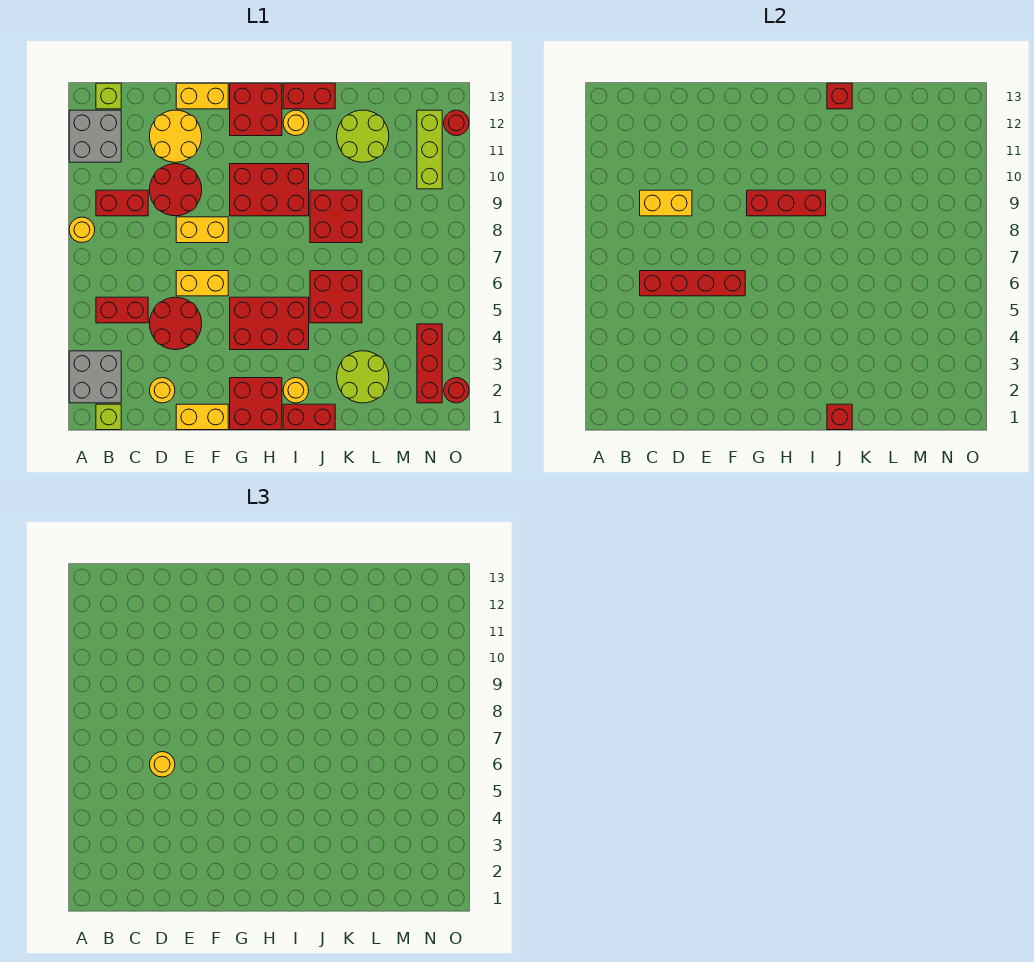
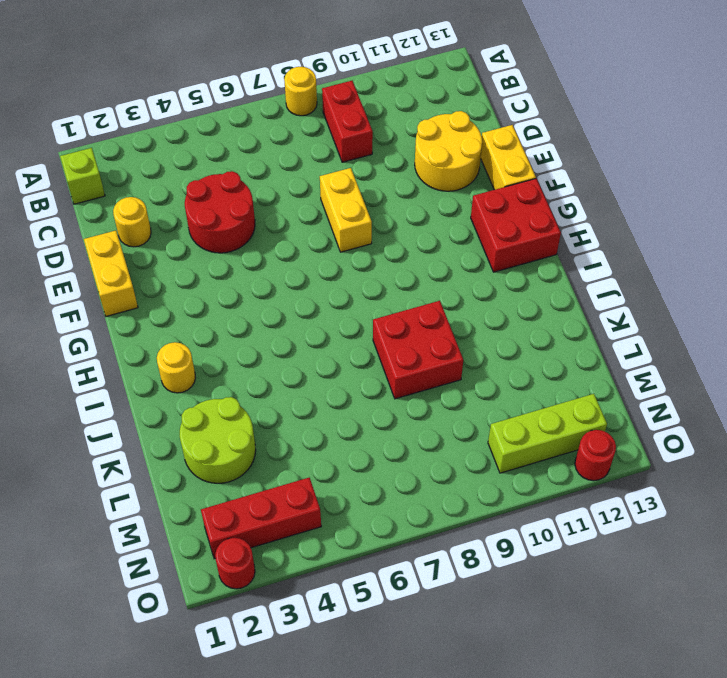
none -> grey brick A2:B3 level 1
none -> grey brick A11:B12 level 1
none -> red brick B5:C5 level 1
none -> lime brick B13 level 1

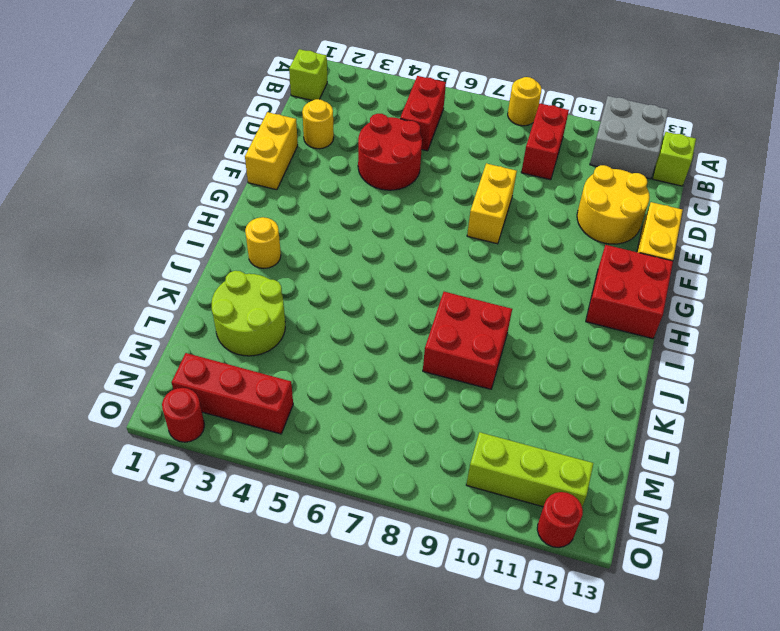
none -> grey brick A2:B3 level 1
none -> red round brick D9:E10 level 1
none -> yellow brick E6:F6 level 1
none -> red brick G1:H2 level 1

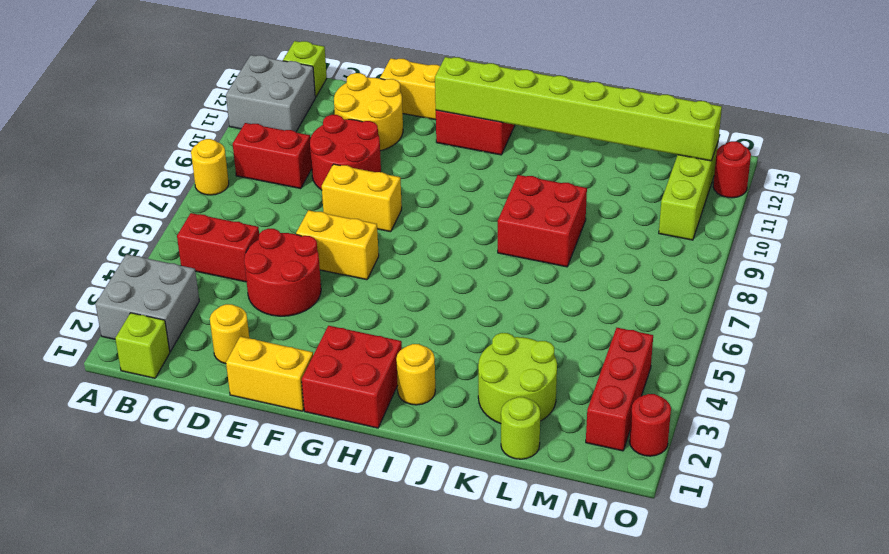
lime brick G12:N12 level 2 -> none
lime round brick L1 level 1 -> none
none -> red brick G4:I5 level 1
none -> red brick G9:I10 level 1
none -> red brick I1:J1 level 1
none -> yellow round brick I12 level 1

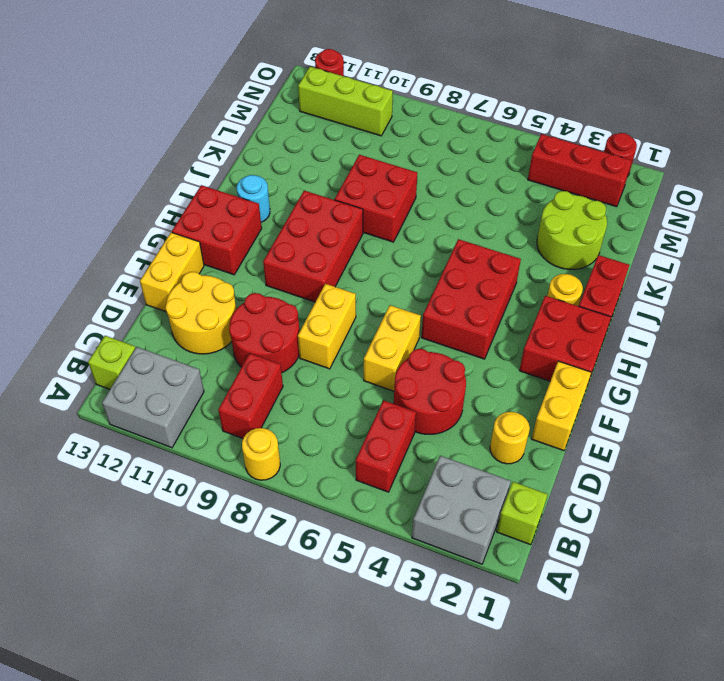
cyan round brick I12 level 1 -> yellow round brick I12 level 1
none -> red brick I13:J13 level 1
none -> red brick J5:K6 level 1
none -> lime round brick K11:L12 level 1
none -> red brick C6:F6 level 2

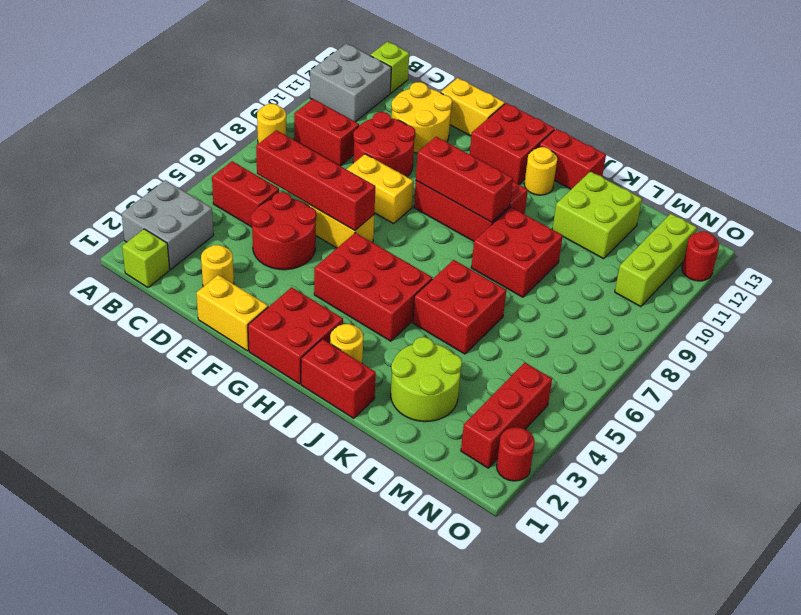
lime brick K11:L12 level 1 -> lime round brick K11:L12 level 1
none -> yellow brick C9:D9 level 2
none -> red brick J1 level 2
none -> red brick J13 level 2
none -> yellow round brick D6 level 3

